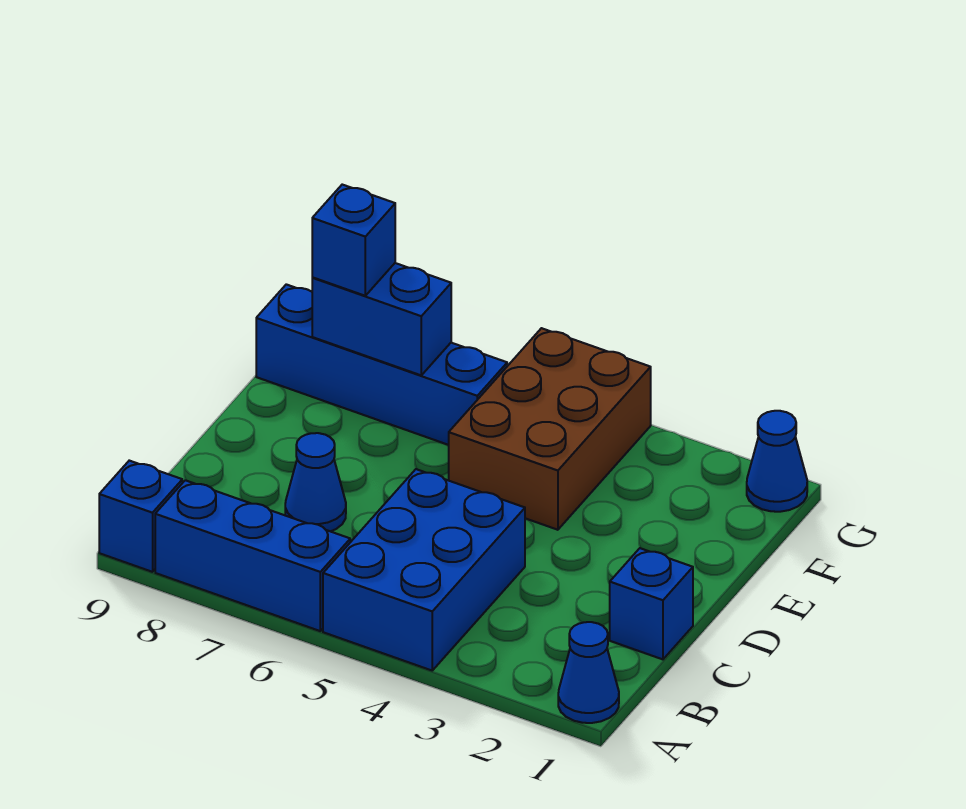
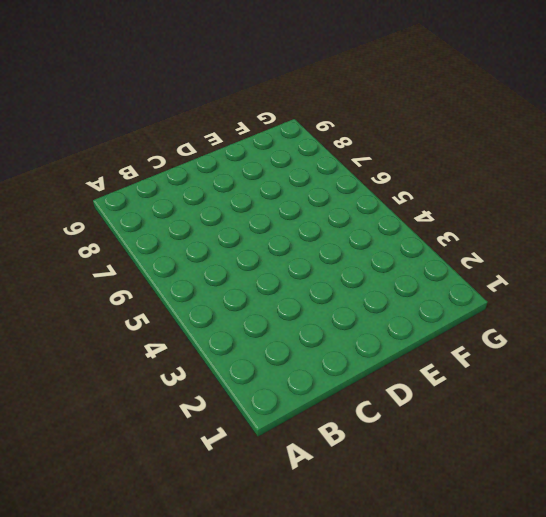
none -> blue cone A1 level 1
none -> blue brick A4:C5 level 1

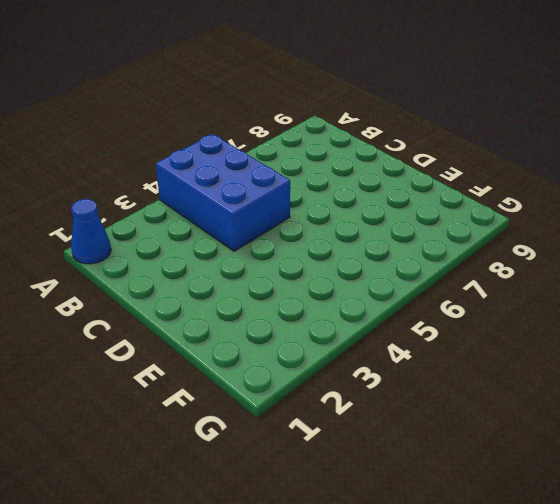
none -> blue brick A6:A8 level 1
none -> blue brick A9 level 1

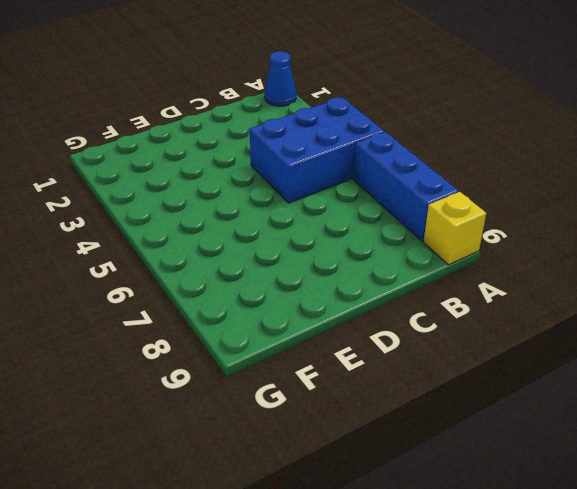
yellow brick A9 level 1 -> blue brick A9 level 1
none -> blue brick C1 level 1
none -> blue cone C7 level 1

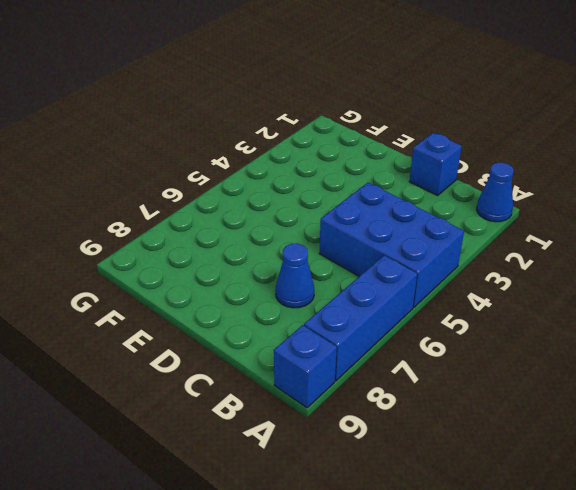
none -> brown brick E4:G5 level 1
none -> blue brick F6:F9 level 1

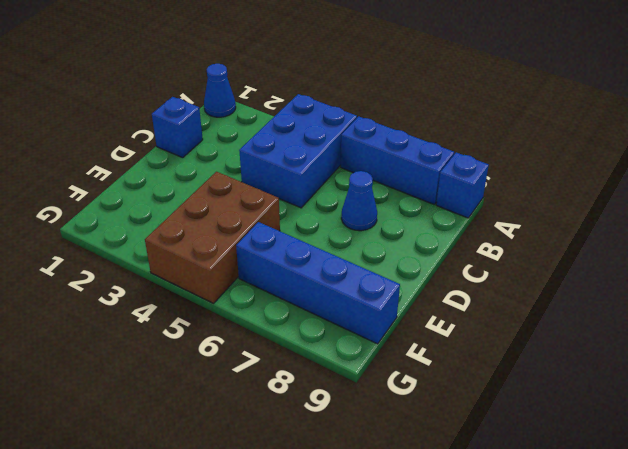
none -> blue cone G1 level 1
none -> blue brick F7:F8 level 2

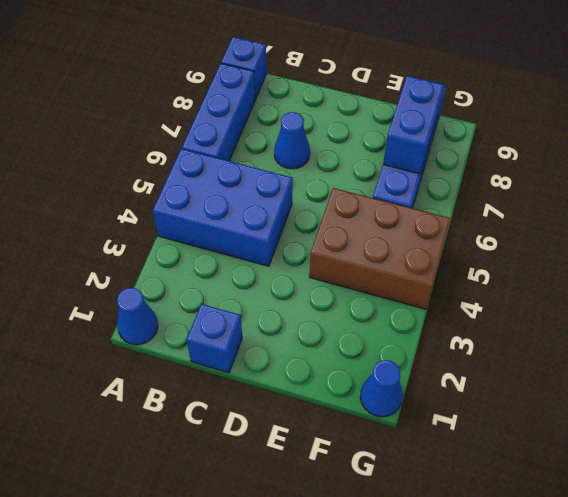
none -> blue brick F8 level 3

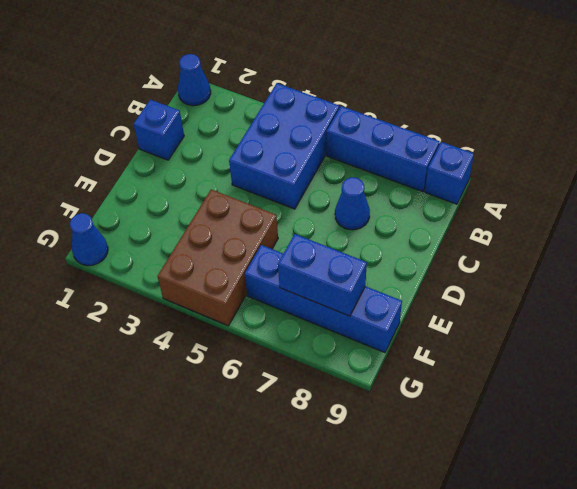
none -> blue brick F8 level 3

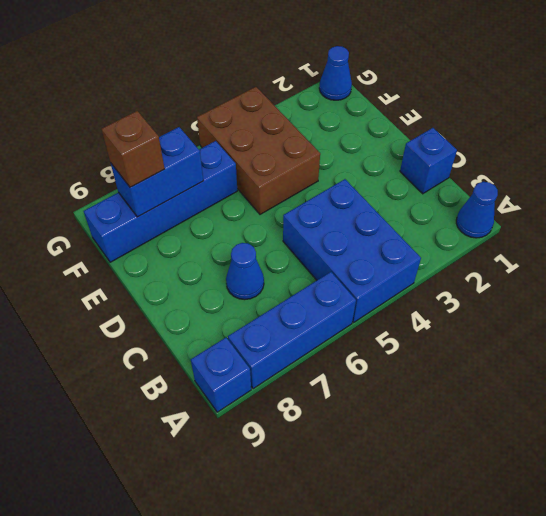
brown brick F8 level 3 -> blue brick F8 level 3

